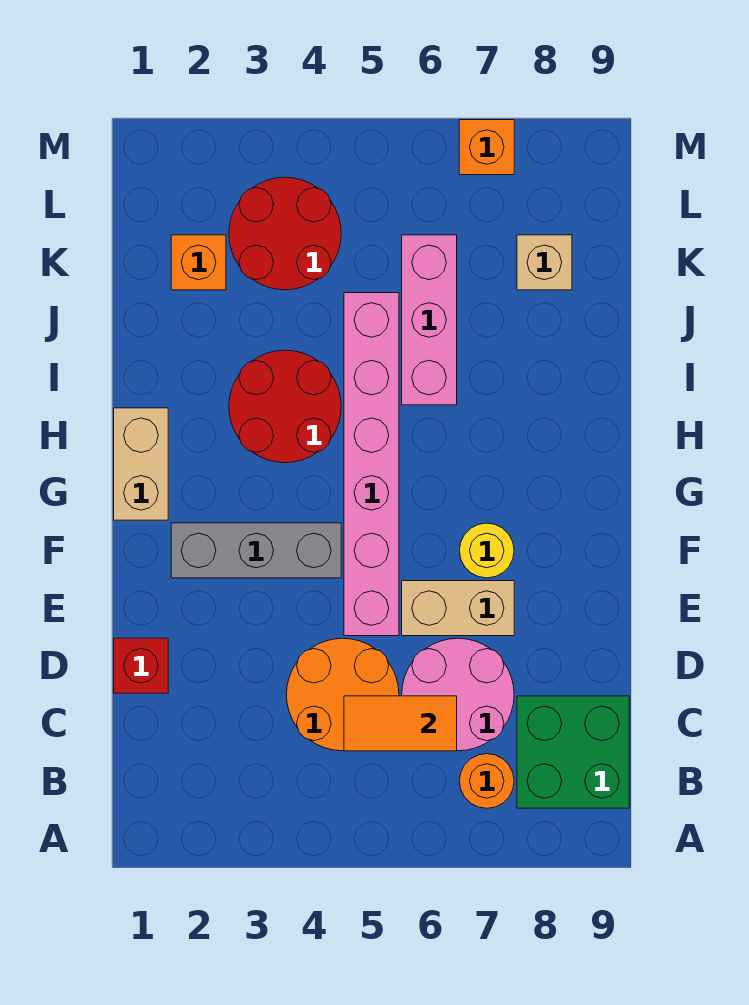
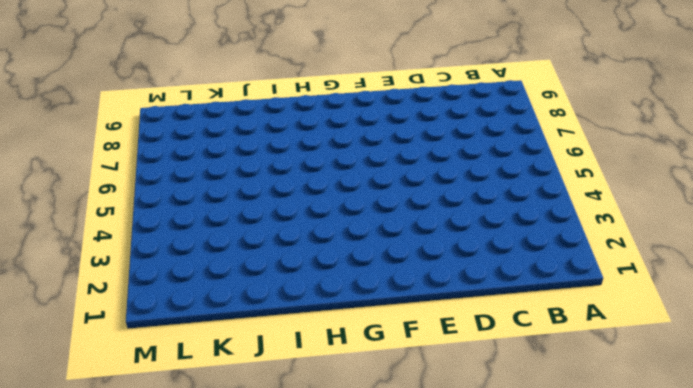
none -> orange round brick B7 level 1
none -> green brick B8:C9 level 1
none -> orange round brick C4:D5 level 1

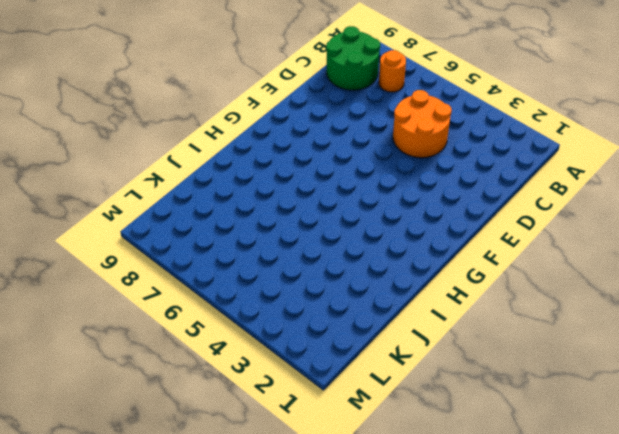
green round brick B8:C9 level 1 -> green brick B8:C9 level 1
none -> pink round brick C6:D7 level 1
none -> red brick D1 level 1
none -> pink brick E5:J5 level 1

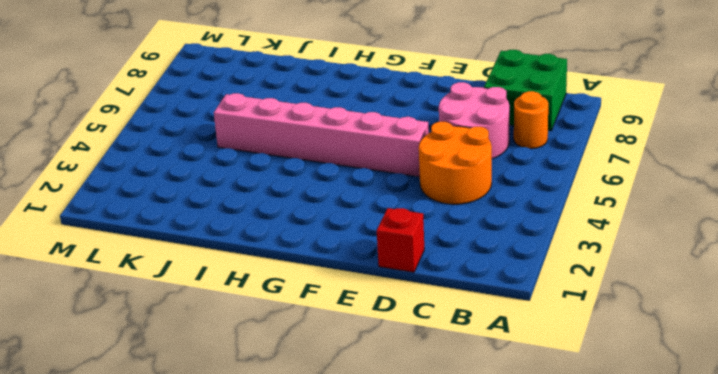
none -> tan brick E6:E7 level 1
none -> grey brick F2:F4 level 1
none -> yellow round brick F7 level 1

